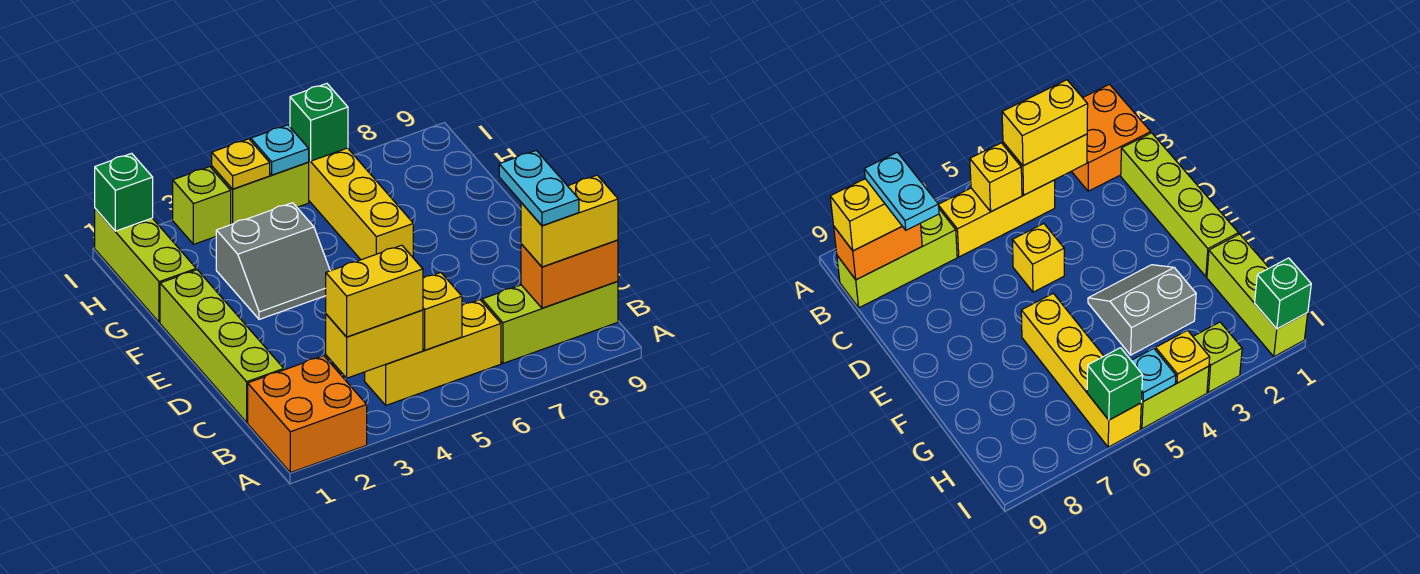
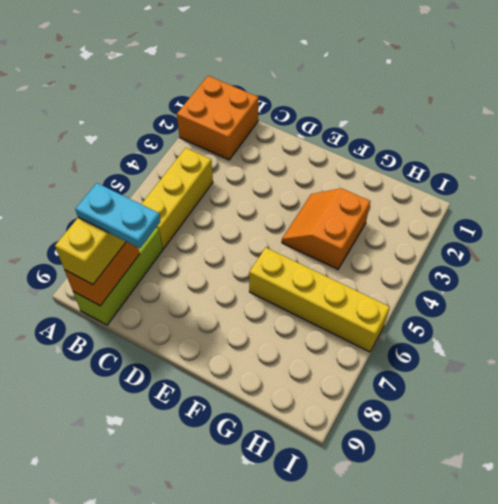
orange slope F3:G4 level 1 top G -> grey slope F3:G4 level 1 top G
none -> lime brick C1:F1 level 1
none -> yellow brick D5 level 1
none -> lime brick G1:I1 level 1

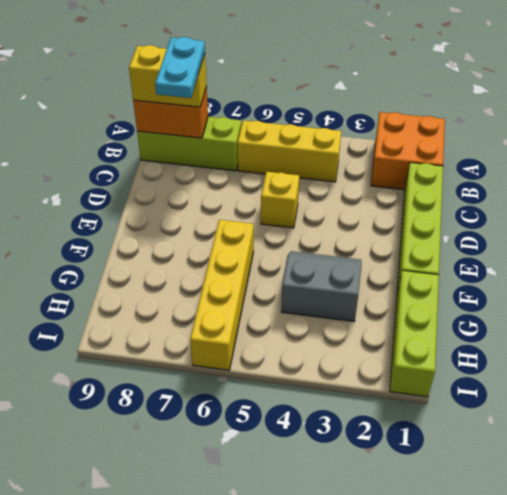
none -> lime brick I3 level 1
none -> lime brick I4:I5 level 1
none -> yellow brick B3:B4 level 2

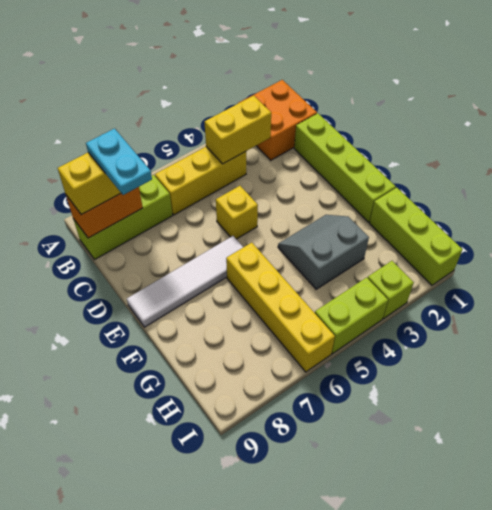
white tile E6:E9 level 1 -> none
none -> yellow brick B5 level 2
none -> green brick I1 level 2
none -> yellow plate I4 level 2

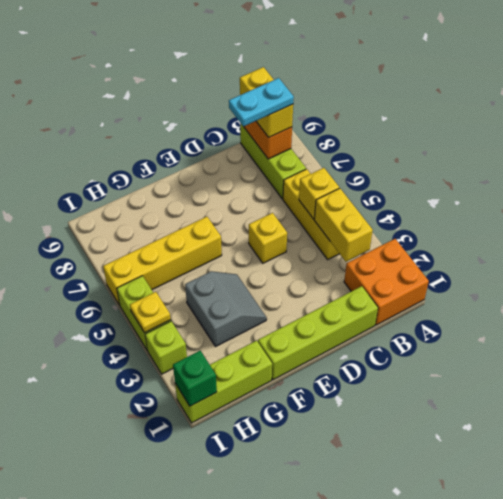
none -> cyan plate I5 level 2
none -> green brick I6 level 2
none -> yellow brick B3:B4 level 3

